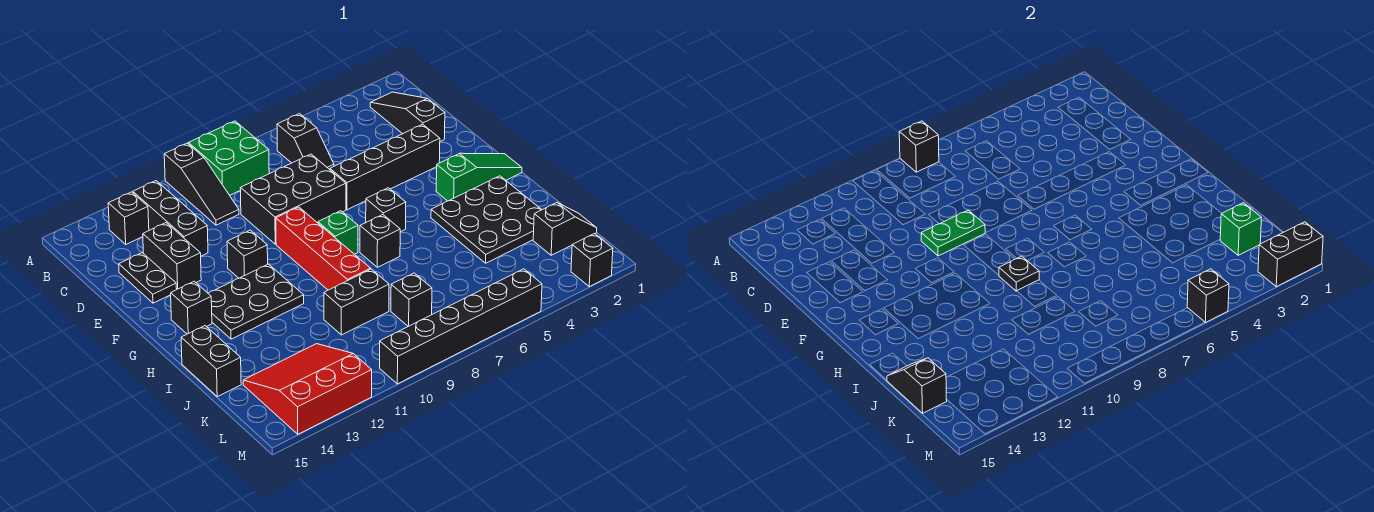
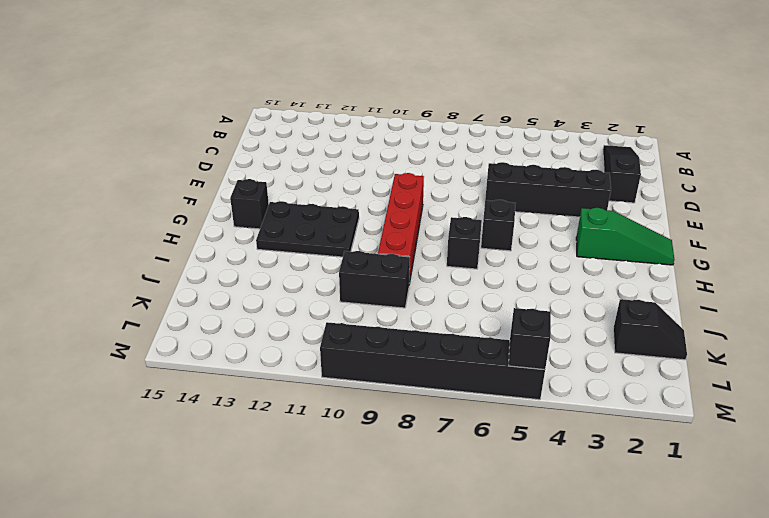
none -> green brick A8:B9 level 1
none -> black slope A10:C10 level 1 top A
none -> black slope B6:C6 level 1 top B
none -> black brick B12:D12 level 1

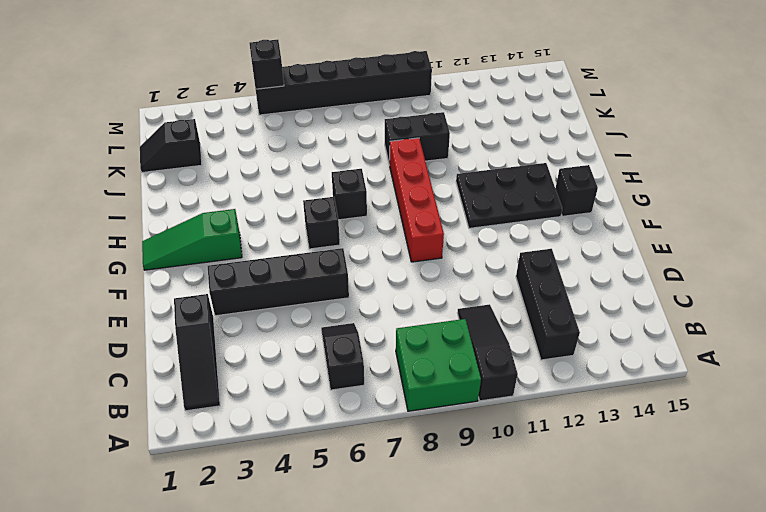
none -> black brick B13 level 1
none -> black brick D7:E9 level 1
none -> black brick D13:E13 level 1
none -> black plate D14:E14 level 1

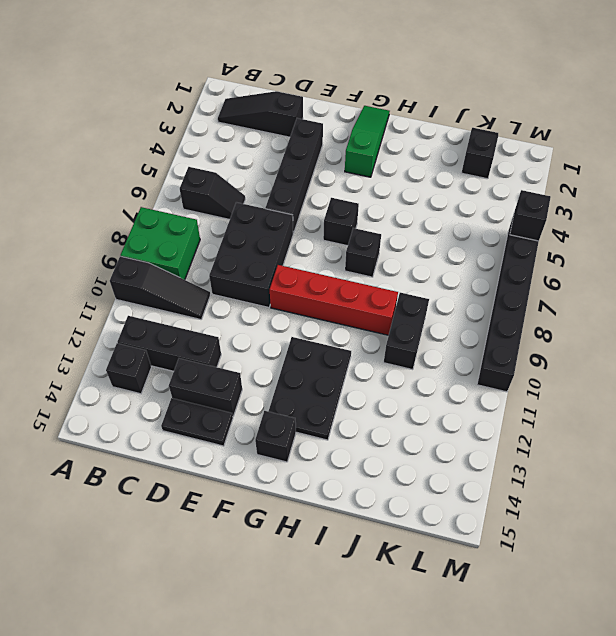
none -> black brick F11 level 1
none -> green brick G8 level 1
none -> black plate H2:J4 level 1
none -> black brick I15:J15 level 1

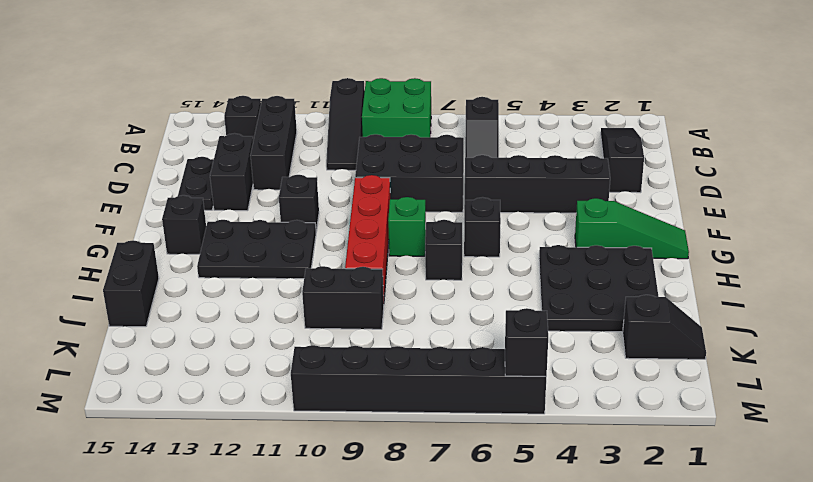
none -> black brick K8 level 1
none -> red slope K12:M14 level 1 top M
none -> black brick M2 level 1
none -> black brick A8 level 2

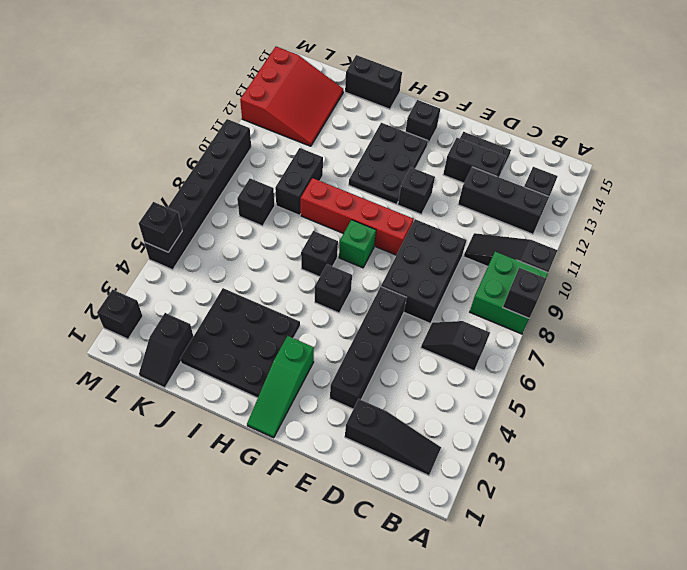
none -> green plate E9:E10 level 2
none -> black plate H9 level 2
none -> black slope J15:K15 level 2 top K
none -> green brick K2 level 2

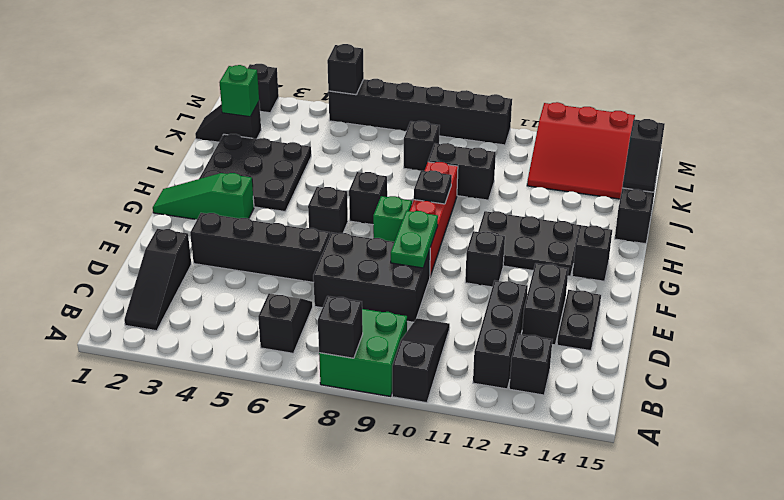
green plate E9:F9 level 2 -> green plate E9:E10 level 2
none -> black brick M1:M2 level 2

